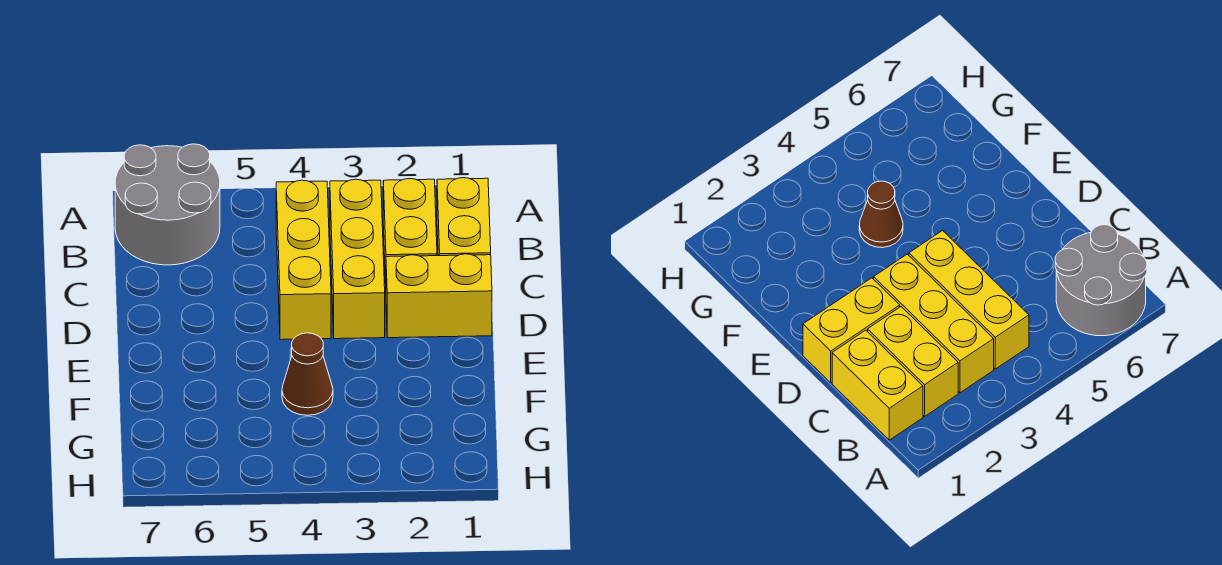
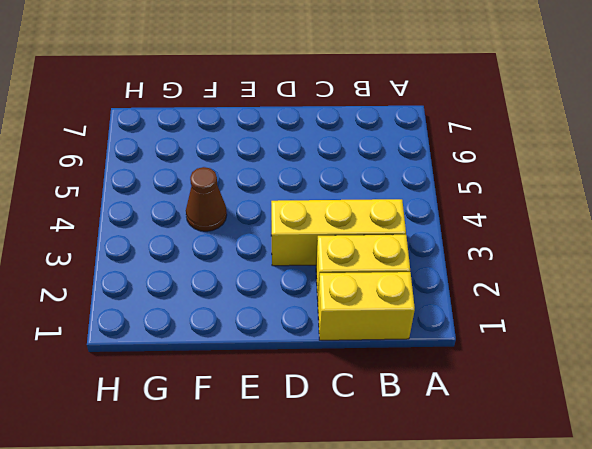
none -> grey round brick A6:B7 level 1
none -> yellow brick B4:D4 level 1

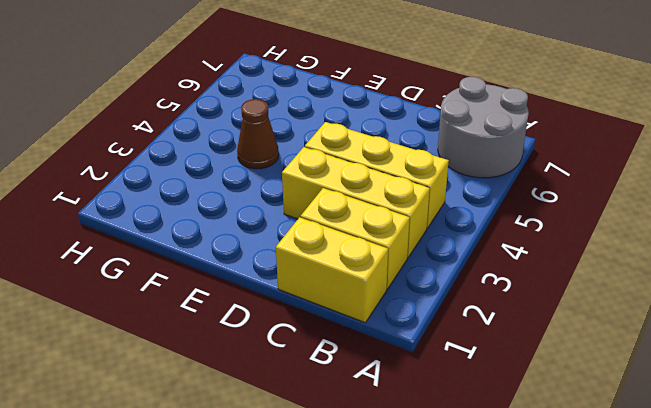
none -> yellow brick D1:D2 level 1

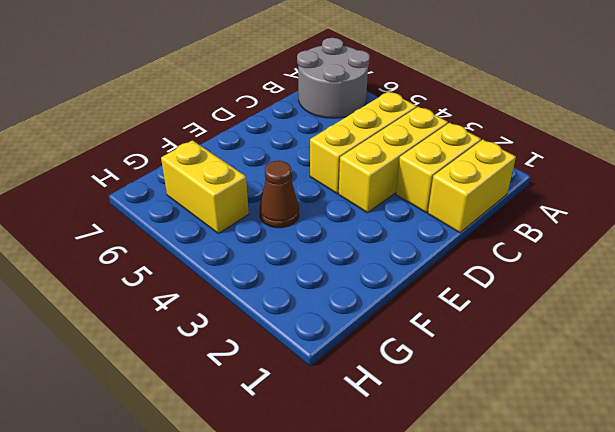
yellow brick G5:G6 level 1 -> yellow brick D1:D2 level 1

